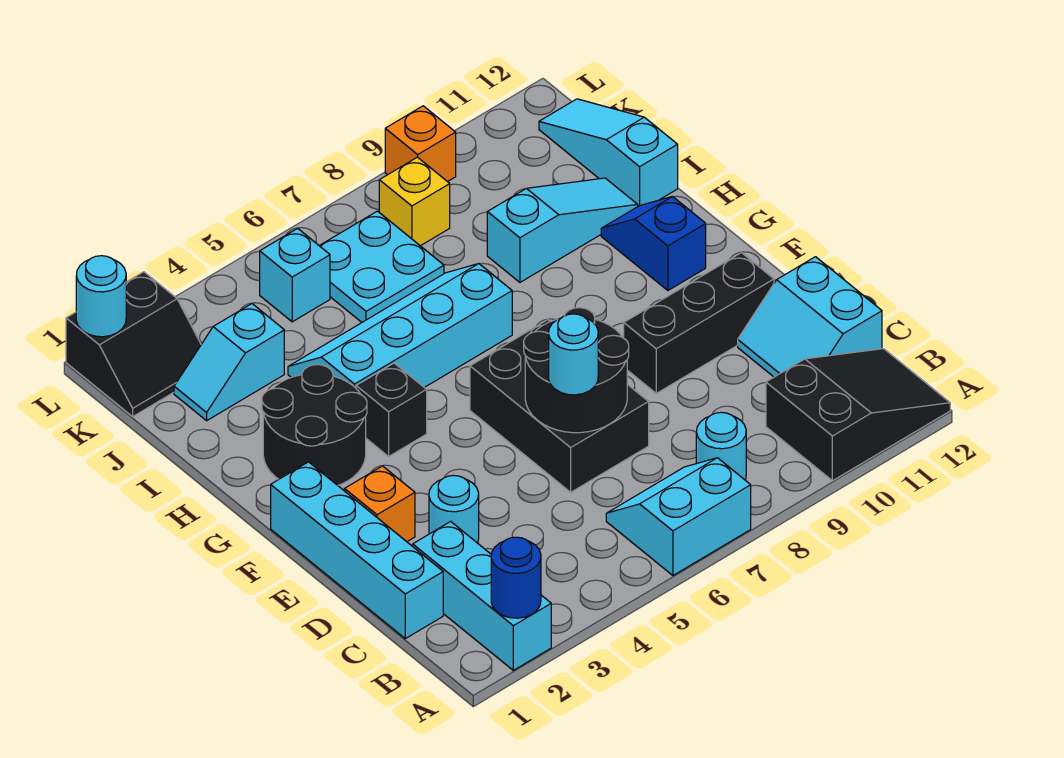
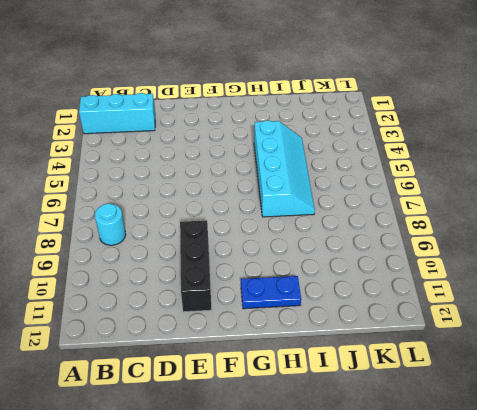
blue plate G11:H11 level 1 -> blue slope G11:H11 level 1 top G
none -> cyan slope A6:B7 level 1 top A
none -> black slope A10:B12 level 1 top 10
none -> cyan brick C1:F1 level 1

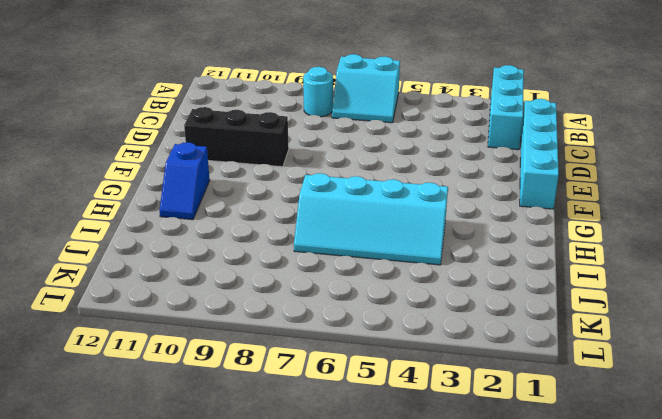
none -> black slope A10:B12 level 1 top 10
none -> cyan slope C11:D12 level 1 top 12
none -> cyan round brick D3 level 1

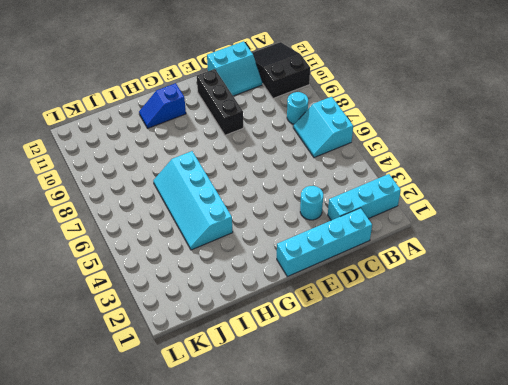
none -> black brick D6:F7 level 1
none -> orange brick E2 level 1
none -> black round brick G2:H3 level 1

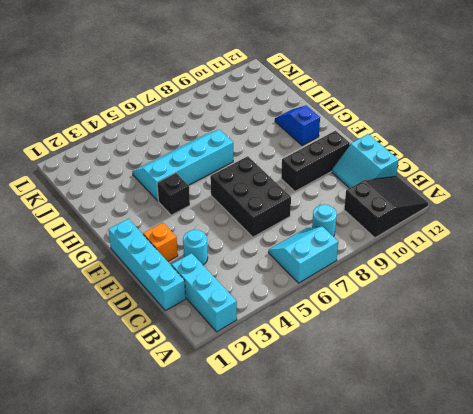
none -> black round brick G2:H3 level 1
none -> cyan slope I9:I11 level 1 top 9
none -> cyan slope I12:K12 level 1 top I

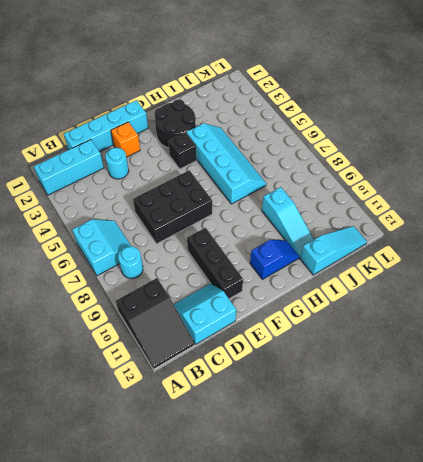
none -> cyan slope J2:J3 level 1 top 3
none -> cyan plate J6:K7 level 1
none -> black slope K1:L2 level 1 top L

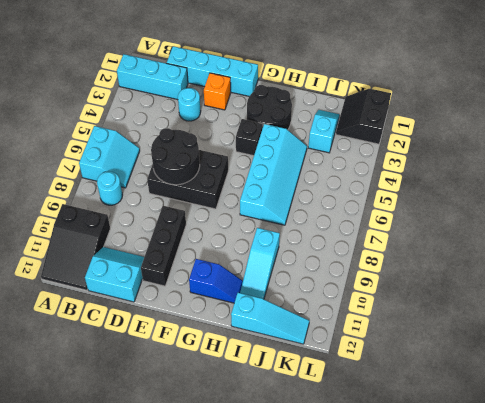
none -> cyan plate J6:K7 level 1
none -> cyan brick K5 level 1
none -> yellow brick K8 level 1

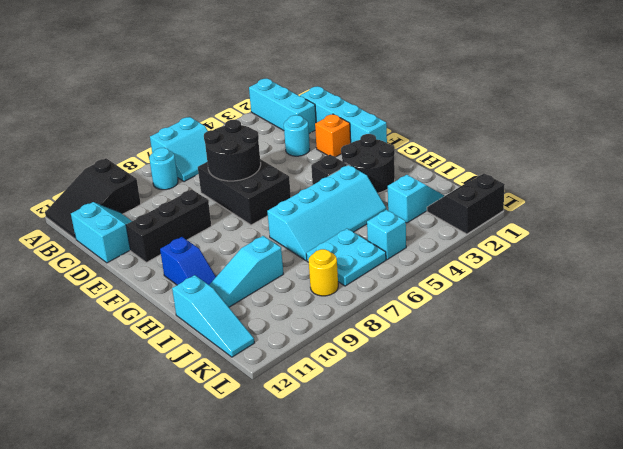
yellow round brick K8 level 1 -> yellow brick K8 level 1
none -> orange brick L9 level 1
none -> blue round brick A2 level 2
none -> cyan round brick L1 level 2

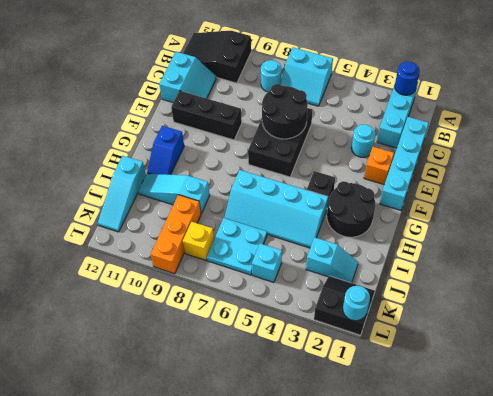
orange brick J9:L9 level 1 -> orange brick L9 level 1
none -> cyan round brick D6 level 3

